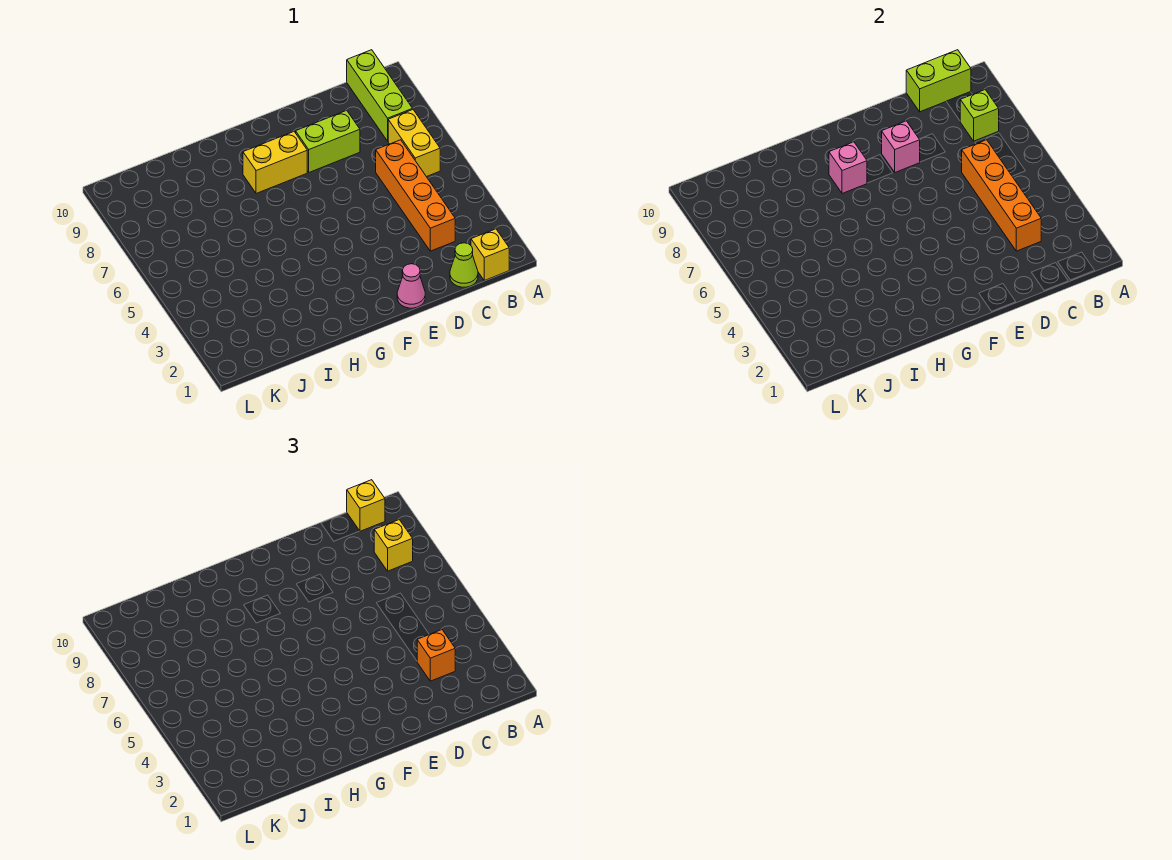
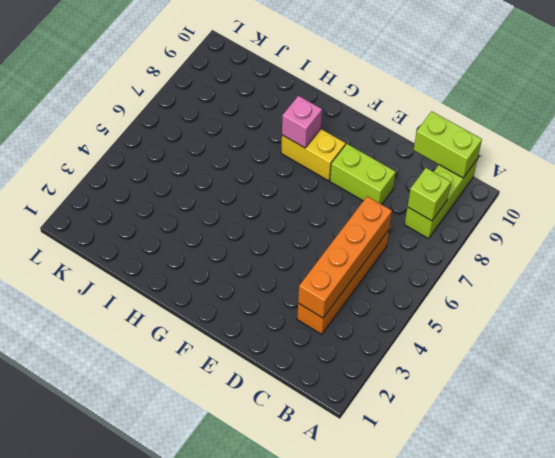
none -> yellow brick B1 level 1
none -> yellow brick B6:B7 level 1
none -> lime cone C1 level 1

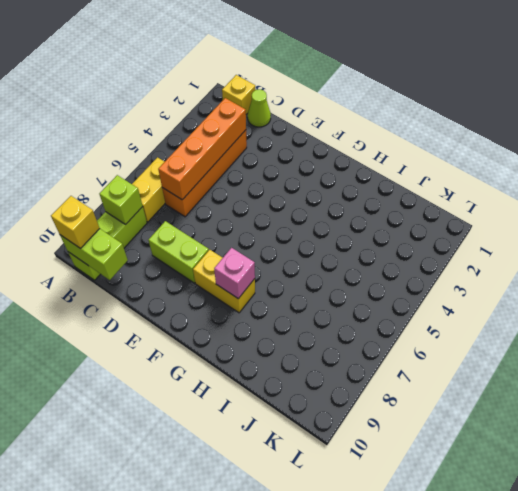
none -> pink cone E1 level 1
none -> pink brick E8 level 2
none -> yellow brick B8 level 3

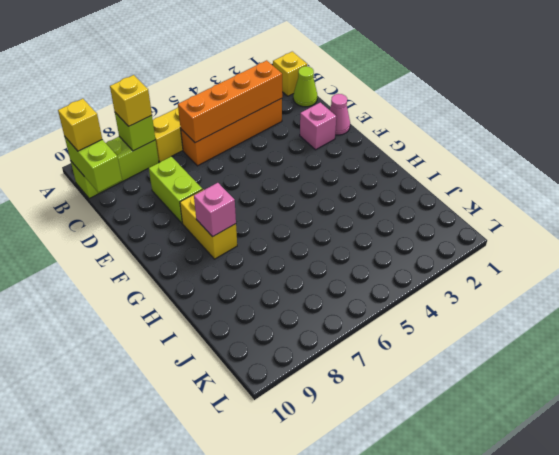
pink brick E2 level 1 -> pink brick E8 level 2
none -> orange brick C3 level 3

